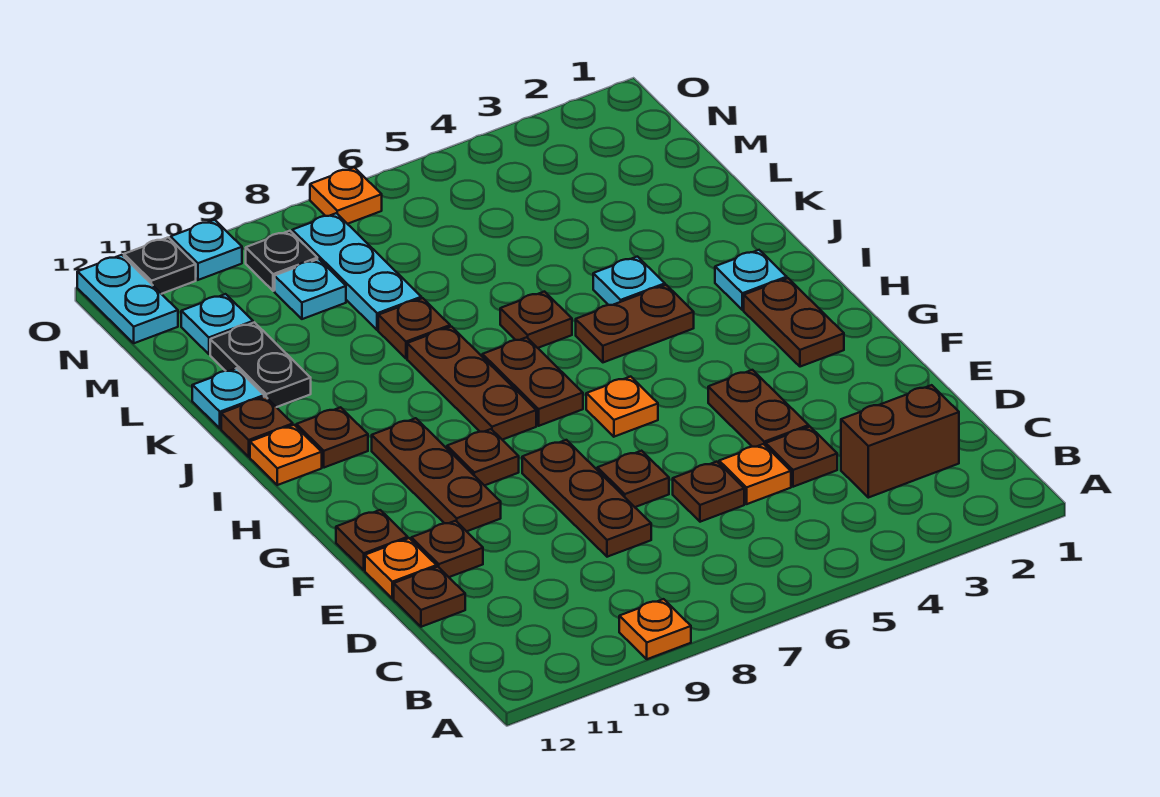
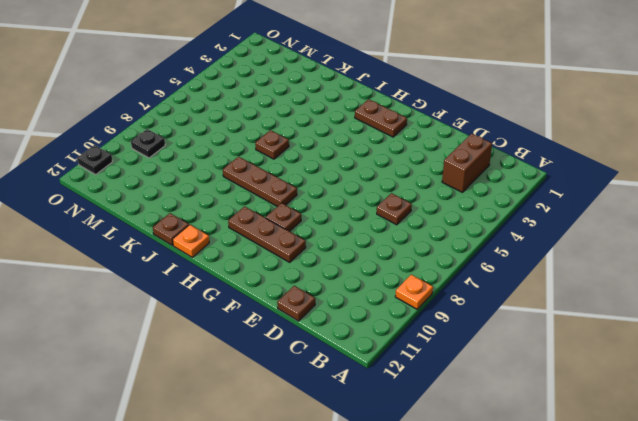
none -> brown plate D4 level 1
none -> orange plate D5 level 1
none -> brown plate D8:F8 level 1
none -> brown plate E4:F4 level 1

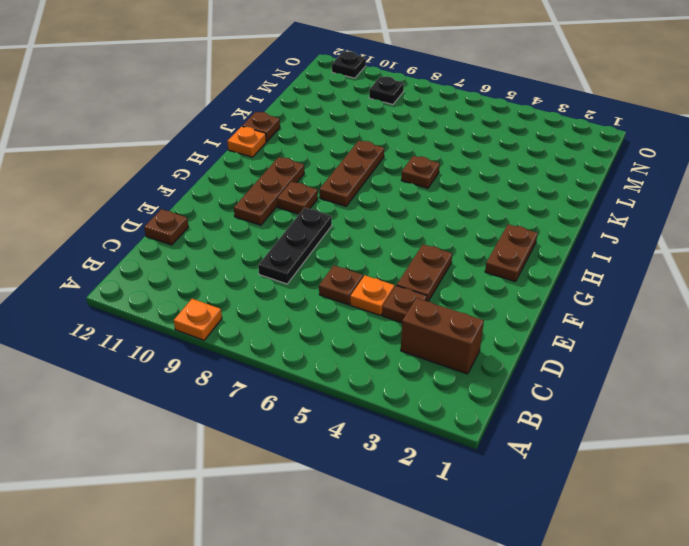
black plate D8:F8 level 1 -> brown plate D8:F8 level 1
none -> brown plate E7 level 1
none -> brown plate E11 level 1
none -> orange plate E12 level 1
none -> brown plate F12 level 1

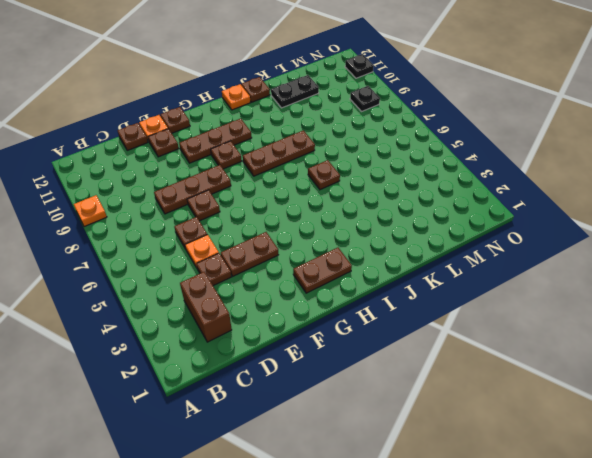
none -> orange plate G6 level 1
none -> brown plate H7:I7 level 1
none -> cyan plate I2 level 1
none -> brown plate I4:I5 level 1

